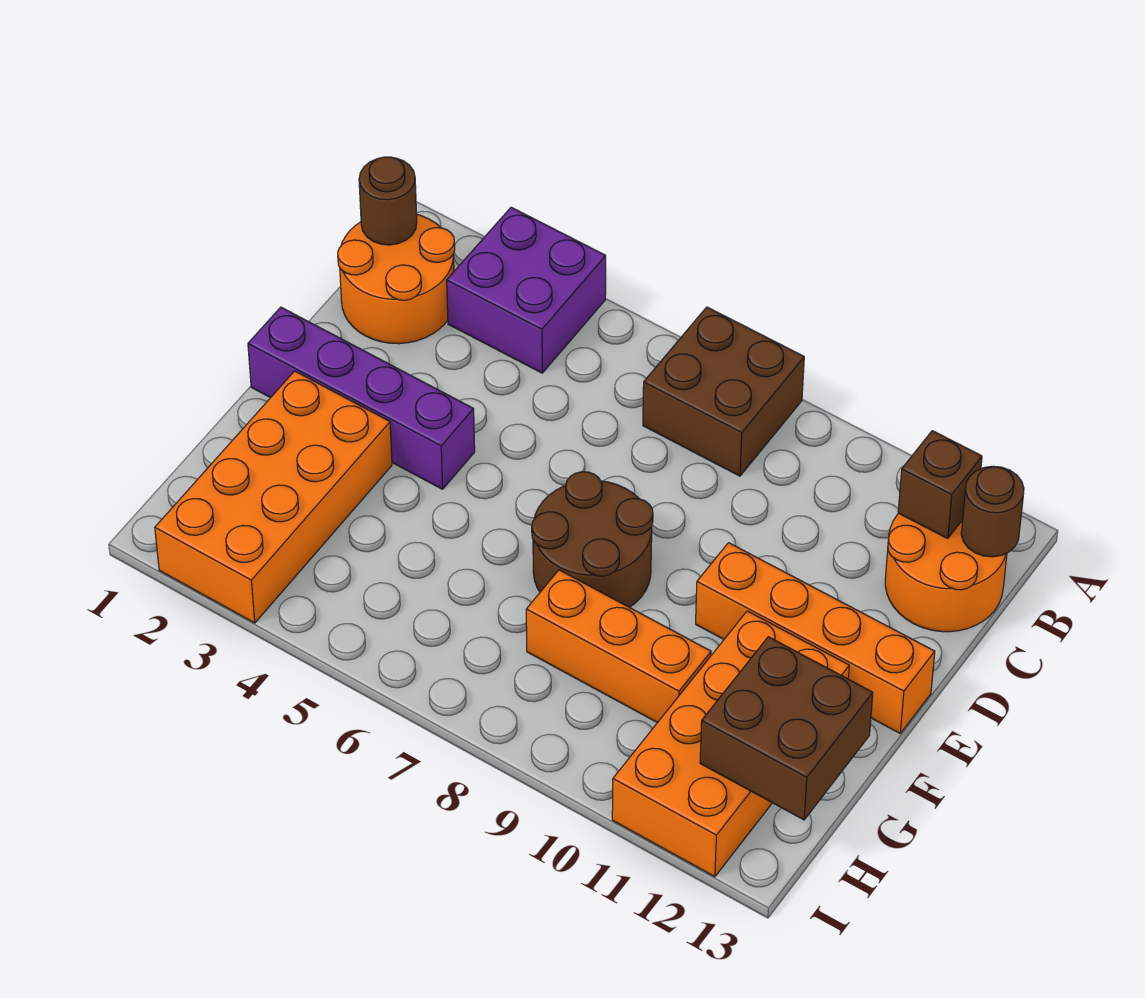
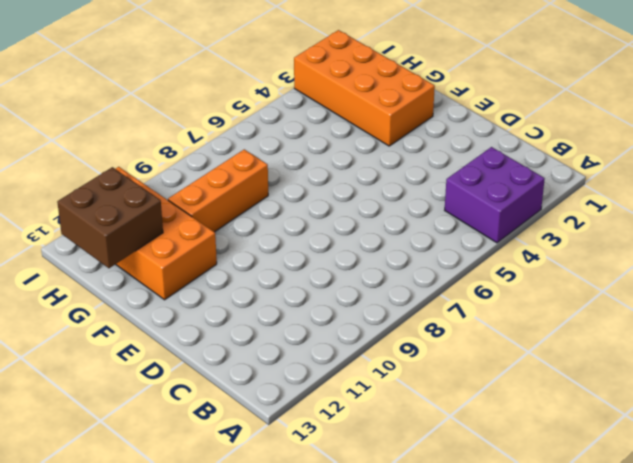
none -> brown brick A7:B8 level 1
none -> orange round brick B1:C2 level 1
none -> orange round brick B12:C13 level 1

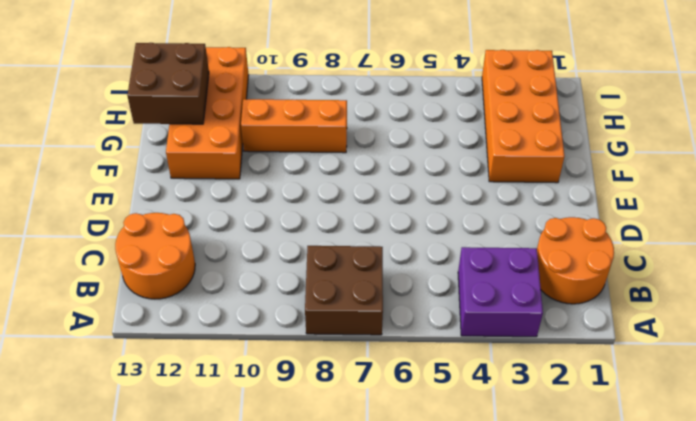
none -> purple brick E1:E4 level 1
none -> brown round brick E7:F8 level 1
none -> orange brick E10:E13 level 1

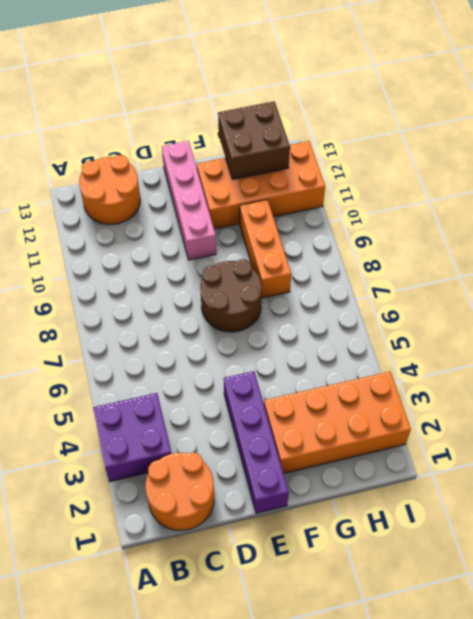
pink brick E10:E13 level 1 -> orange brick E10:E13 level 1
none -> brown brick A7:B8 level 1
none -> brown round brick B1 level 2
none -> brown brick B12 level 2

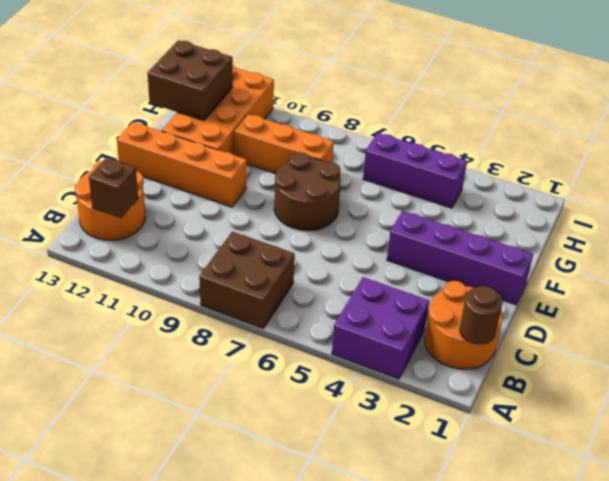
purple brick H4:H6 level 1 -> none
none -> orange brick F2:I3 level 1
none -> brown round brick B13 level 2

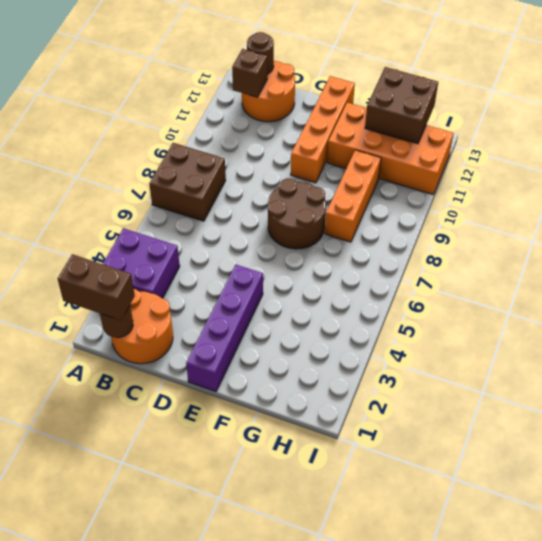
brown brick A1:B1 level 3 -> none
none -> orange brick F2:I3 level 1

